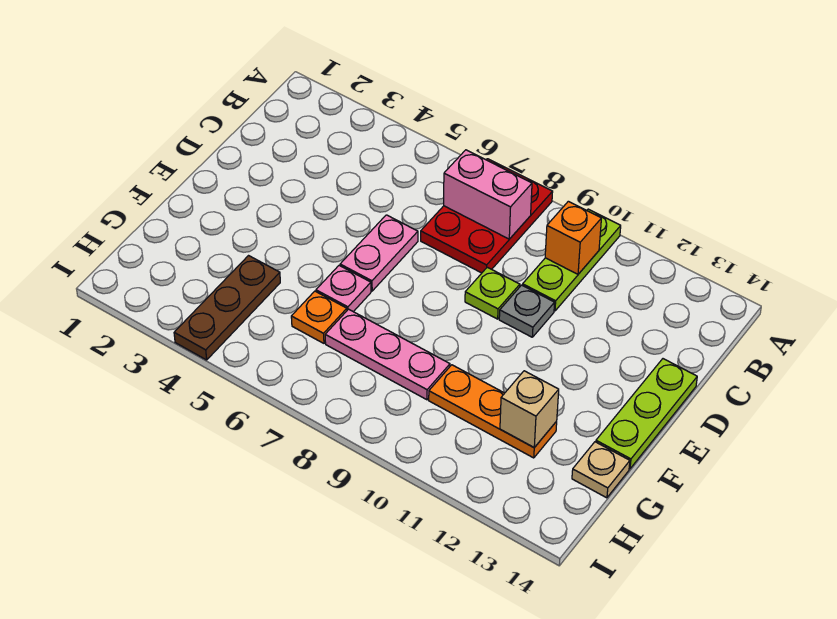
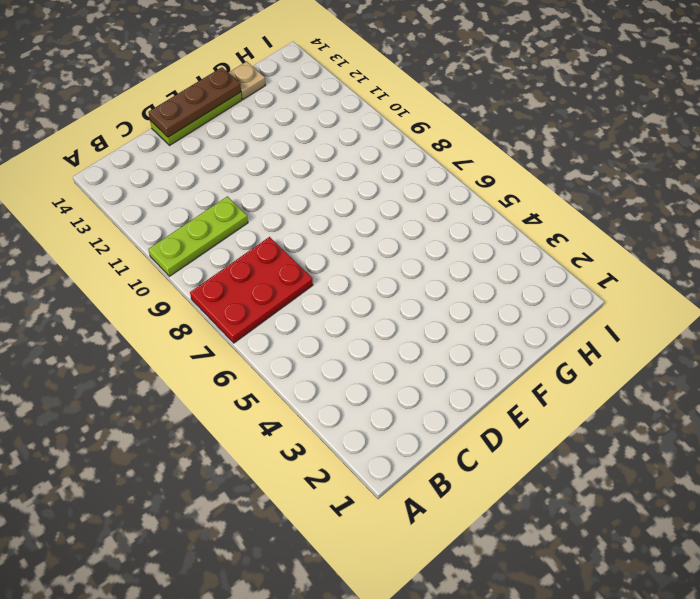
brown plate D14:F14 level 2 -> brown plate G4:I4 level 1
none -> pink plate D6:E6 level 1
none -> lime plate D9 level 1
none -> grey plate D10 level 1

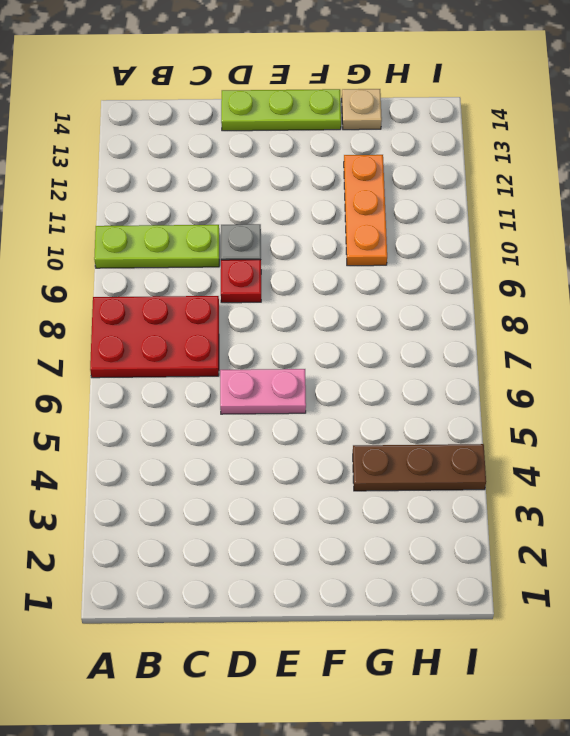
red plate D9 level 1 -> lime plate D9 level 1
none -> pink plate F6 level 1
none -> orange plate G6 level 1
none -> pink plate G7:G9 level 1

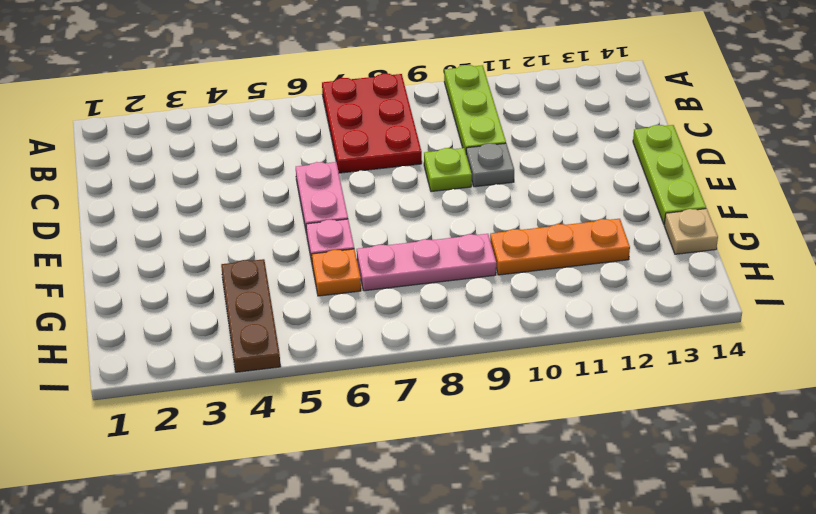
none -> pink brick B7:B8 level 2
none -> orange brick B10 level 2
none -> tan brick G12 level 2

